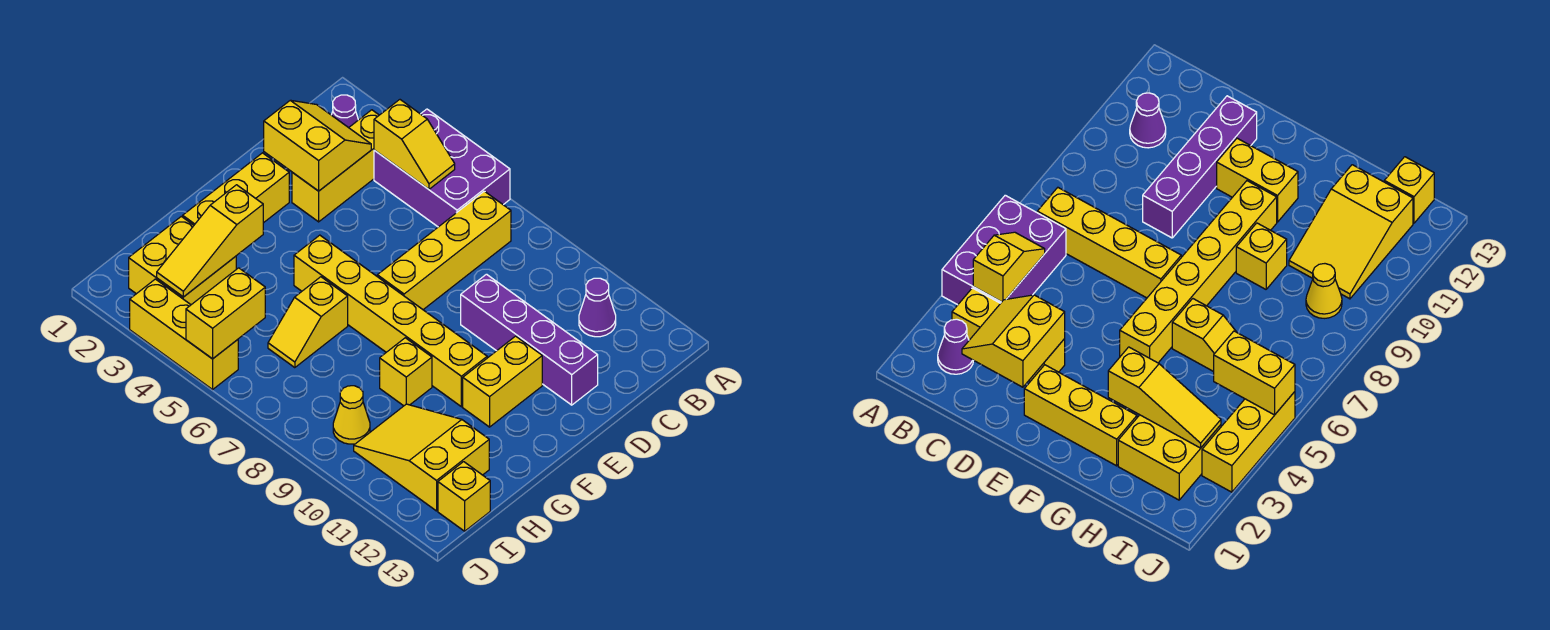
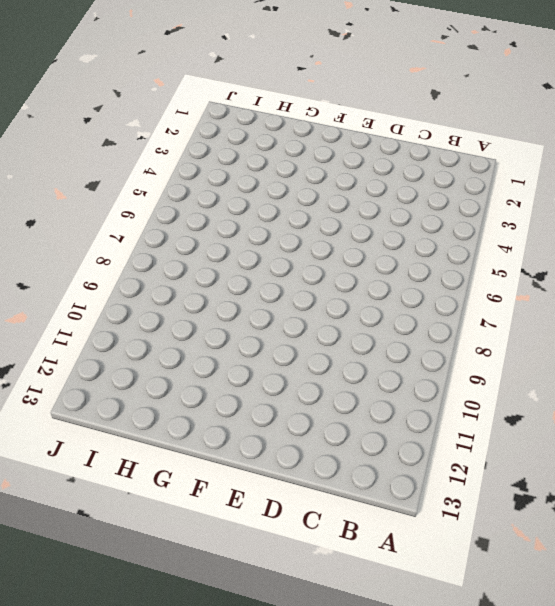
none -> purple brick A4:B6 level 1
none -> purple cone B2 level 1
none -> yellow brick B3:D3 level 1

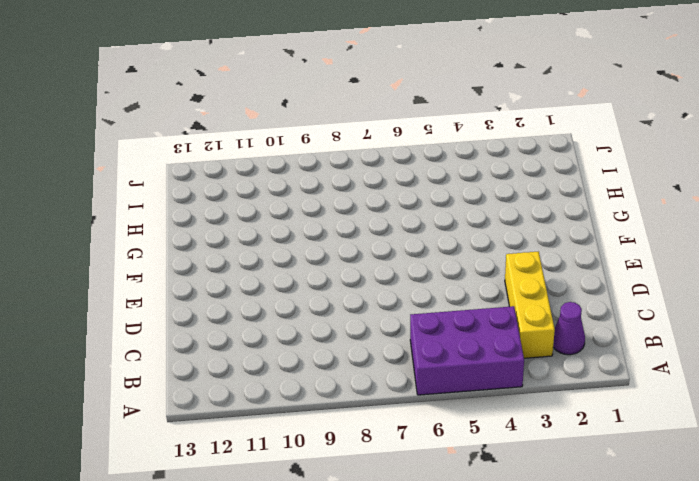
none -> yellow brick B7:E7 level 1
none -> purple cone B11 level 1
none -> purple brick D9:D12 level 1

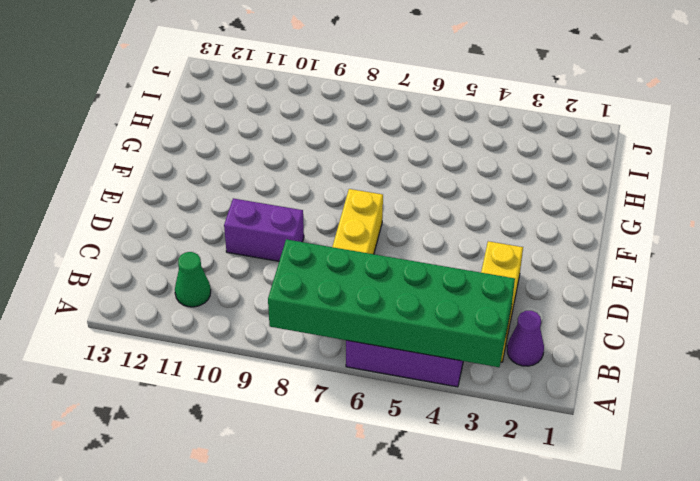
green brick A3:B8 level 2 -> yellow slope B4:B5 level 2 top 4
green cone B11 level 1 -> purple cone B11 level 1
purple brick D9:D10 level 1 -> purple brick D9:D12 level 1
none -> yellow brick E2:G2 level 1
none -> yellow brick E11:F11 level 1
none -> yellow brick F5:F10 level 1

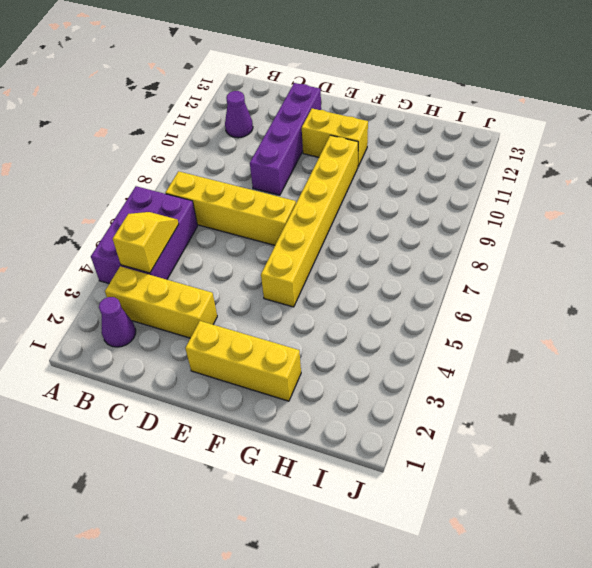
none -> yellow slope G6:H6 level 1 top G
none -> yellow brick G9 level 1
none -> yellow brick H2:I3 level 1

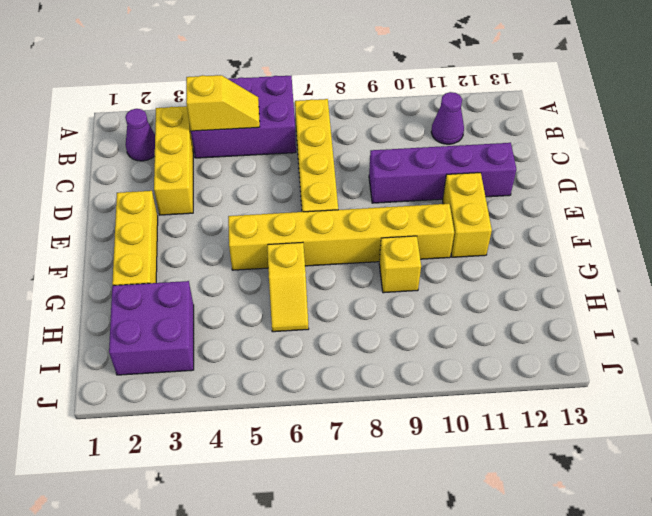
purple brick H2:I3 level 1 -> yellow brick H2:I3 level 1
none -> yellow slope H10:I12 level 1 top 12
none -> yellow cone I9 level 1
none -> yellow brick I13 level 1

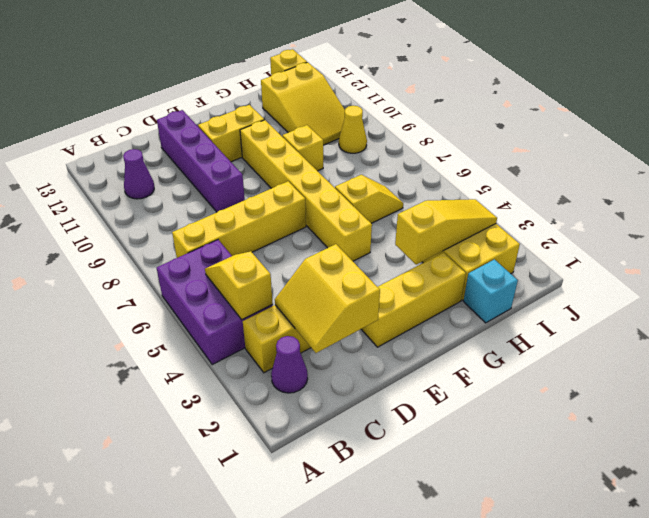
cyan brick H1 level 1 -> none
none -> yellow brick J3:J5 level 1
none -> yellow brick I5:J5 level 2

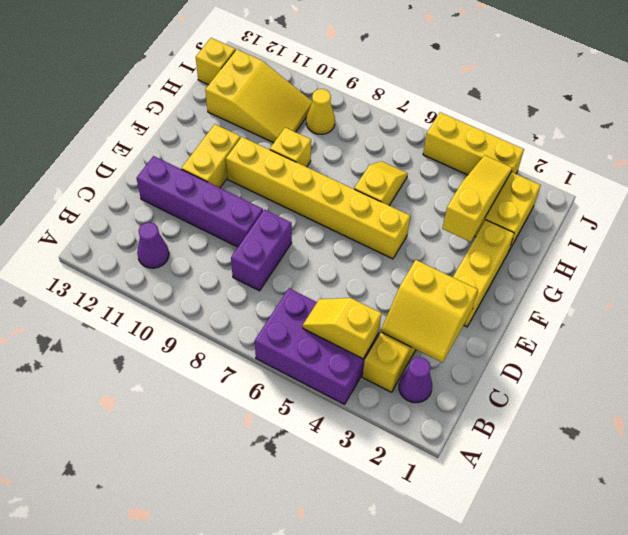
purple brick C8:D8 level 1 -> none
none -> yellow brick B7:E7 level 1
none -> yellow brick I5:J5 level 2

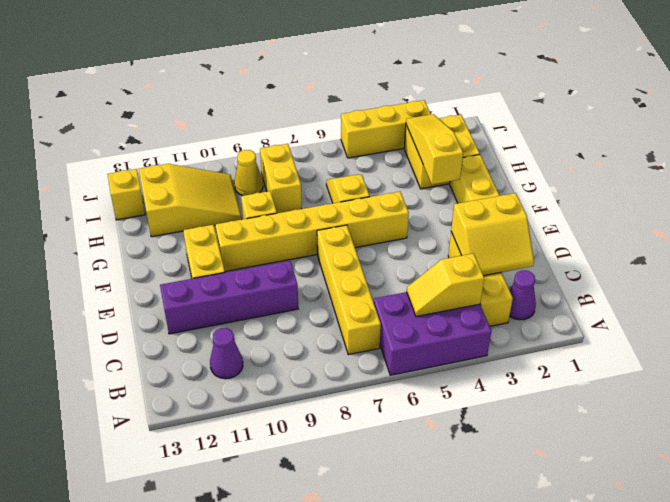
yellow brick H8:I8 level 1 -> yellow brick I5:J5 level 2

